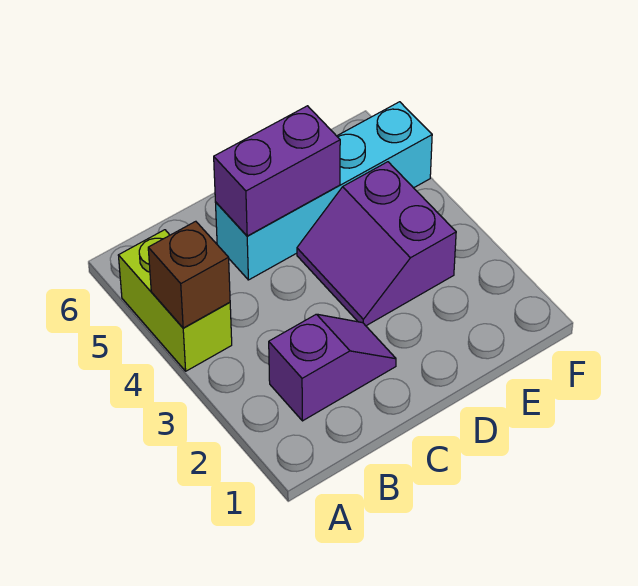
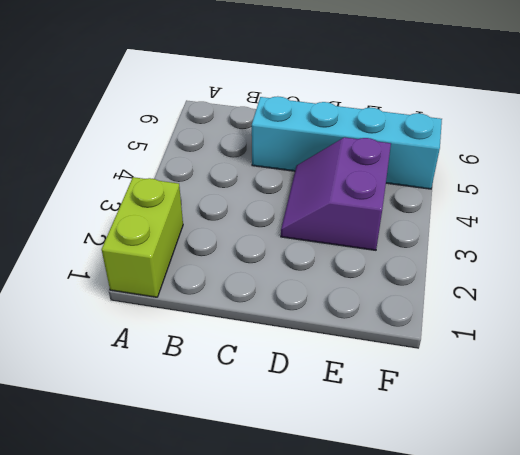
lime brick A1:A2 level 1 -> lime brick A4:A5 level 1
none -> purple slope B2:C2 level 1 top B
none -> brown brick A4 level 2

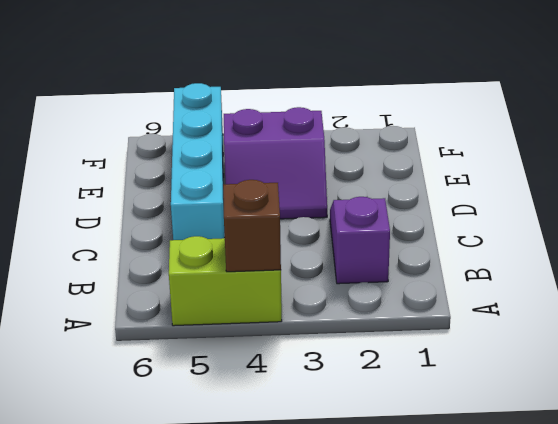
none -> purple brick C5:D5 level 2

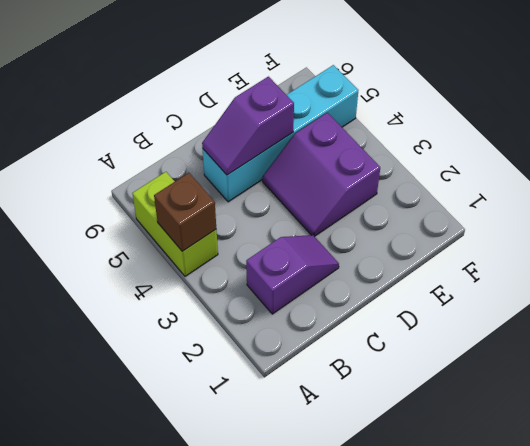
purple slope C5:D5 level 2 top D -> purple brick C5:D5 level 2

